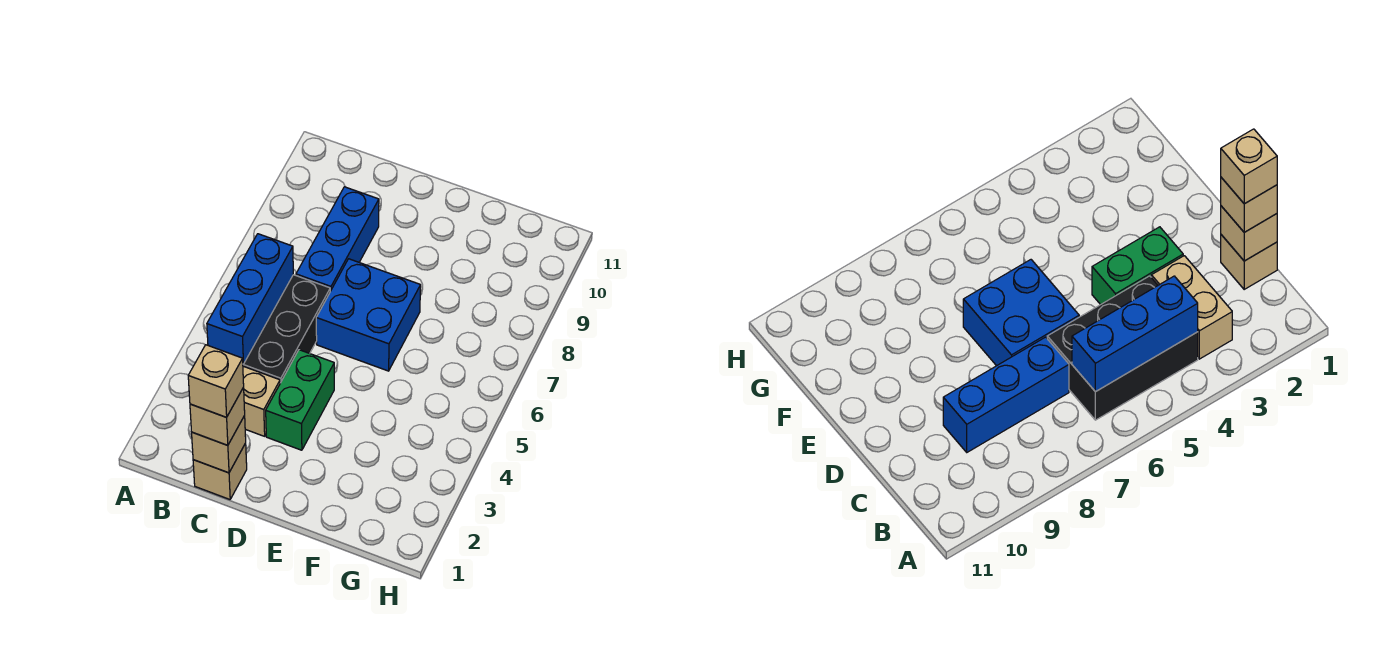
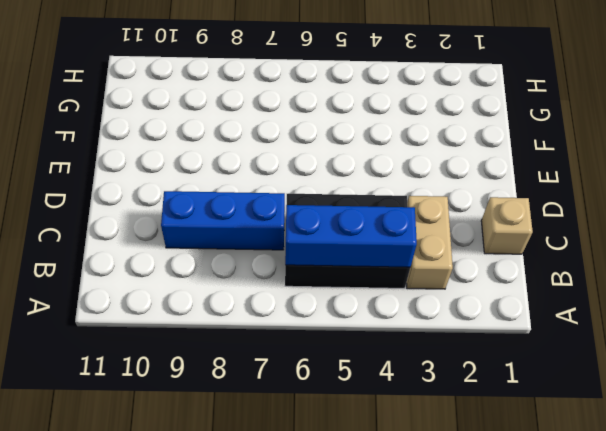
none -> green brick D3:D4 level 1
none -> blue brick D6:E7 level 1

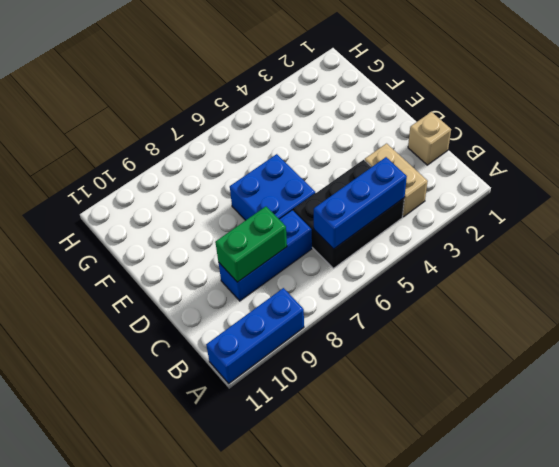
blue brick A9:A11 level 1 -> none
green brick C8:C9 level 2 -> green brick D3:D4 level 1
none -> tan brick C1 level 2
none -> tan brick C1 level 3

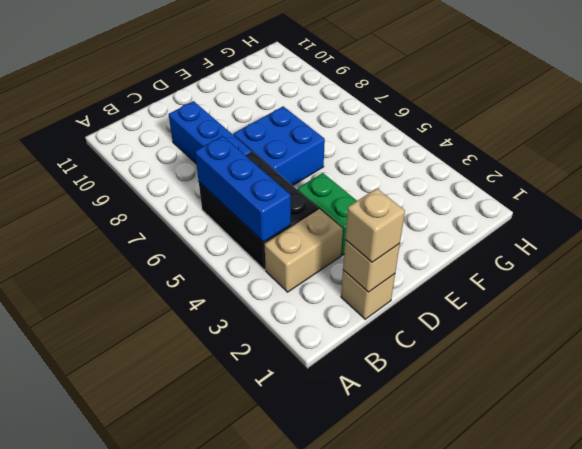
none -> tan brick C1 level 4

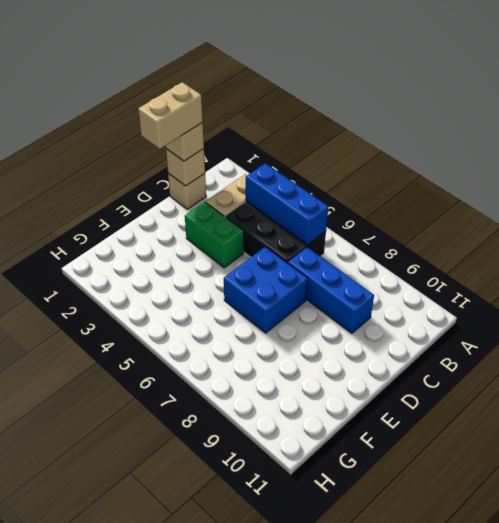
tan brick C1:D1 level 4 -> tan brick C1 level 4

